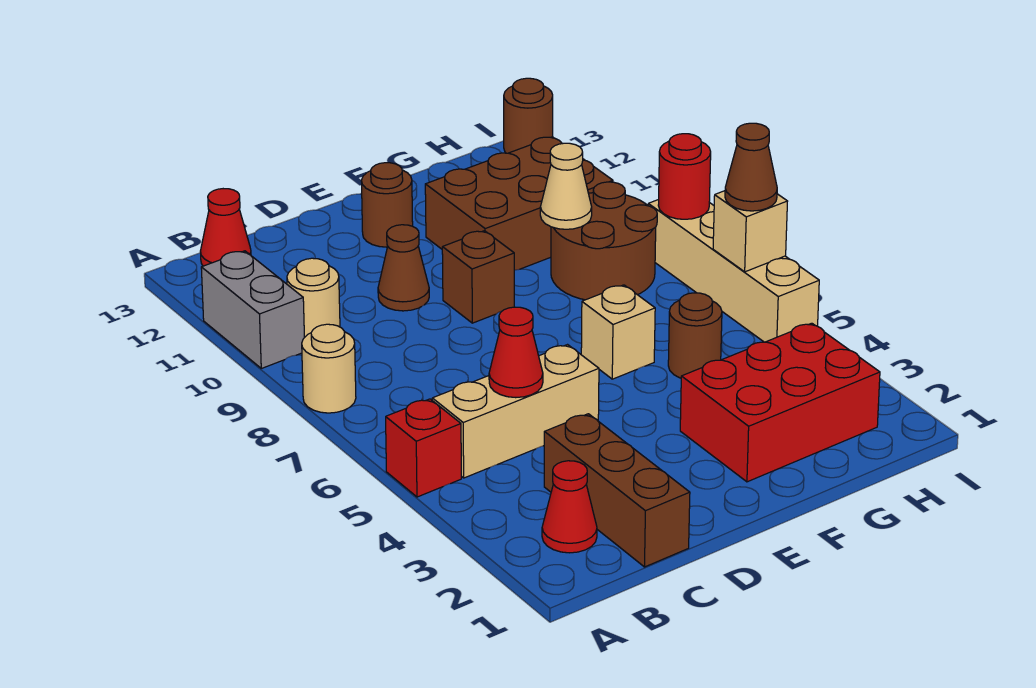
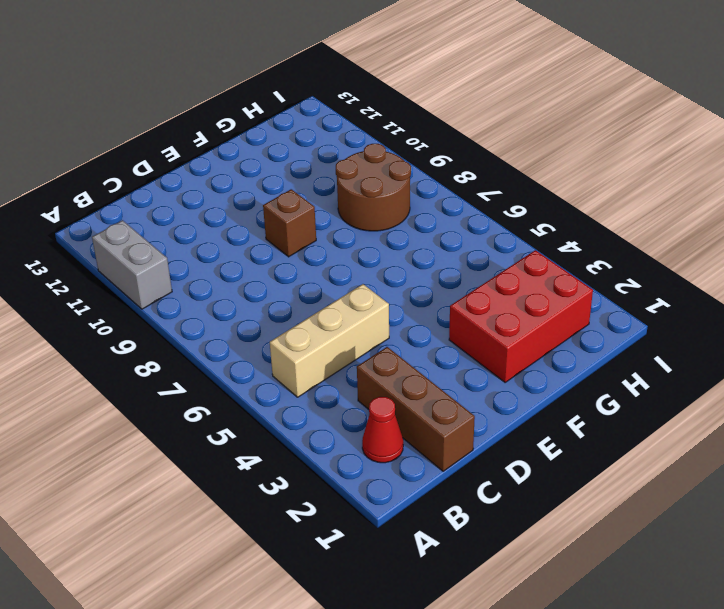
none -> red brick A5 level 1
none -> tan round brick A8 level 1
none -> tan round brick B10 level 1

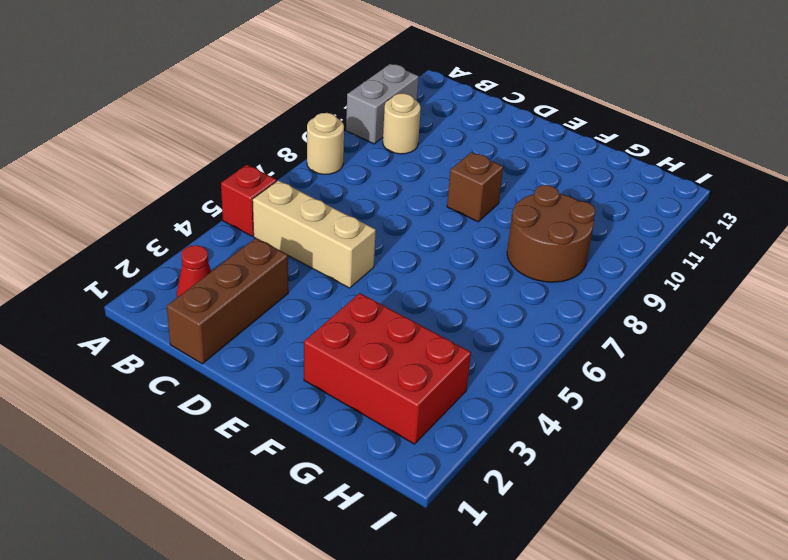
none -> red cone B13 level 1
none -> brown cone D10 level 1
none -> brown round brick E12 level 1

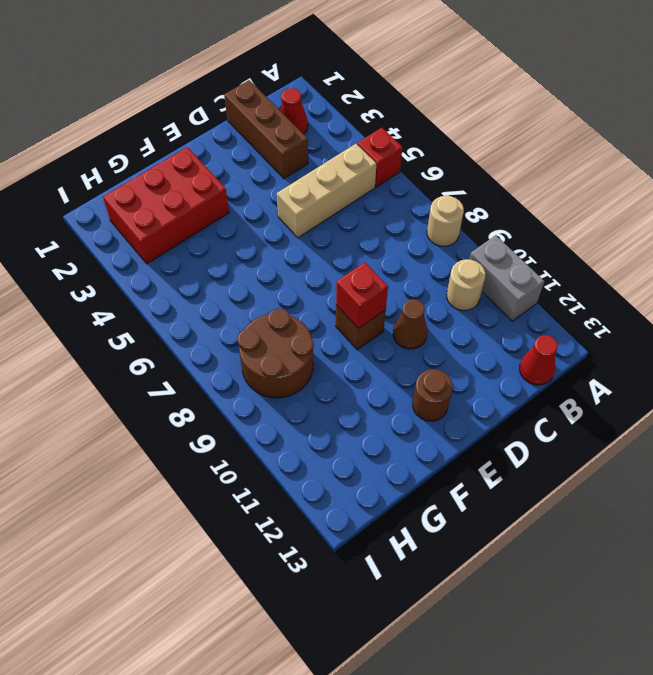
red brick E9 level 2 -> none
none -> tan brick F6 level 1
none -> brown brick F10:H11 level 1
none -> brown round brick G5 level 1

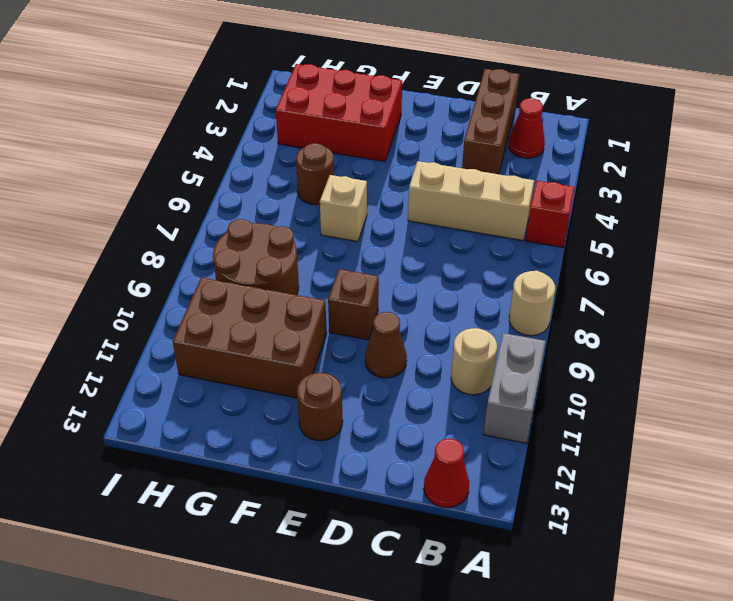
none -> tan brick I5:I8 level 1
none -> brown round brick I13 level 1
none -> red cone C5 level 2

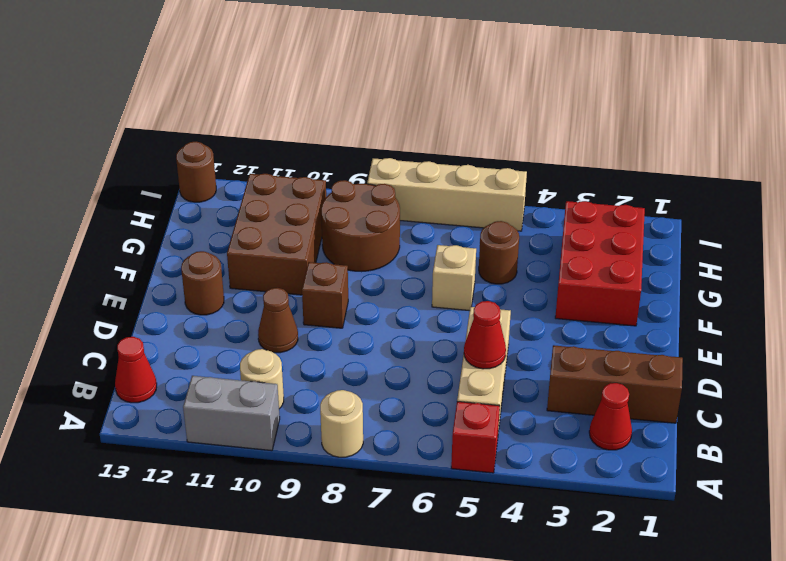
none -> tan cone G9 level 2
none -> tan brick I6 level 2
none -> red round brick I8 level 2

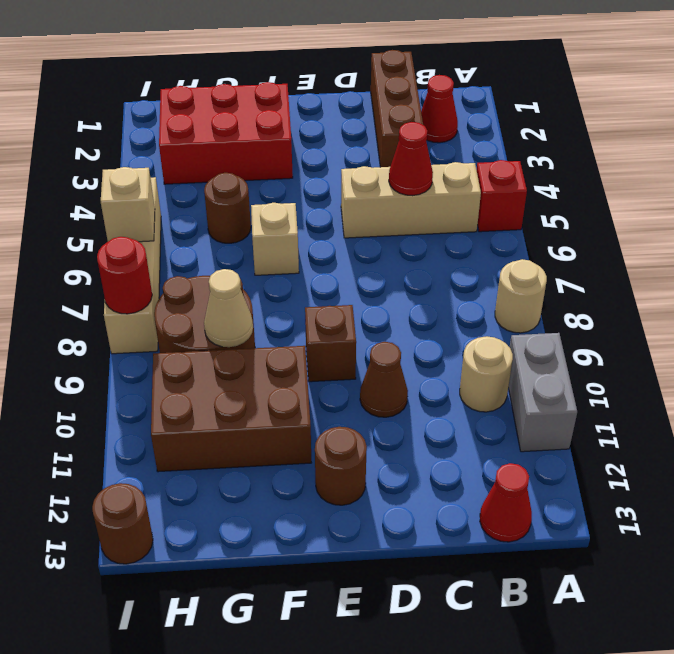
none -> brown cone I6 level 3

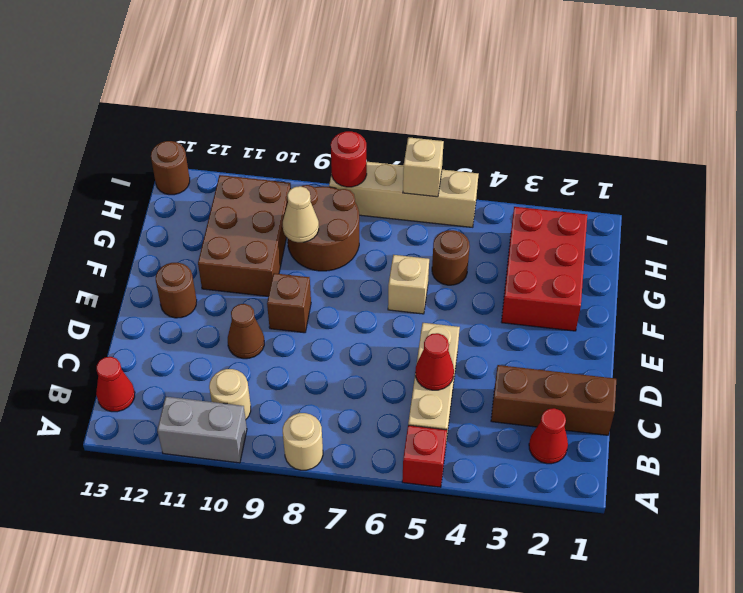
none -> brown cone I6 level 3

